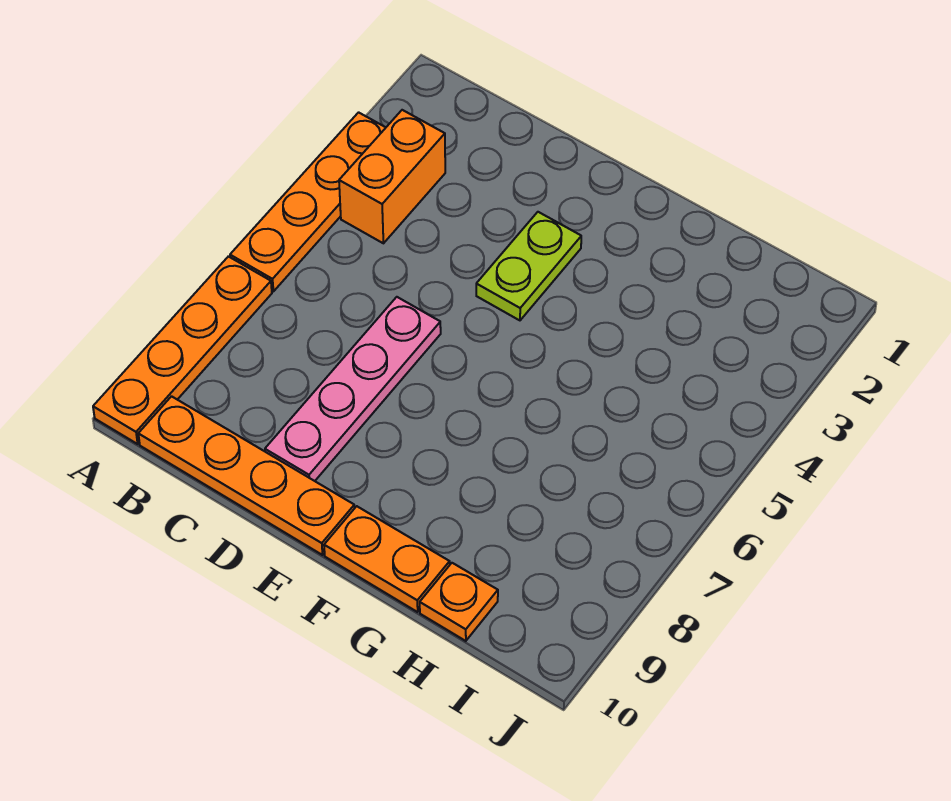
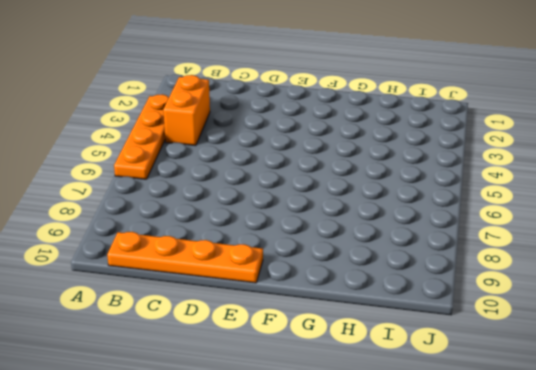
none -> orange plate A7:A10 level 1
none -> pink plate D6:D9 level 1

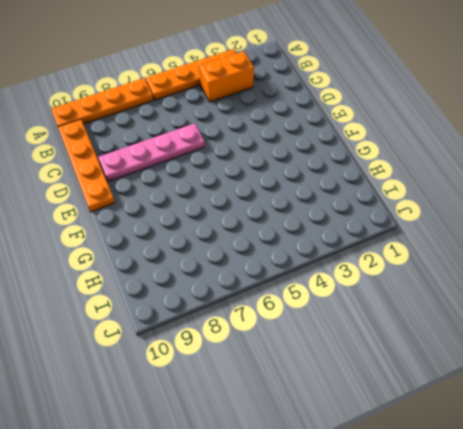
none -> lime plate E3:E4 level 1
none -> orange plate F10:G10 level 1

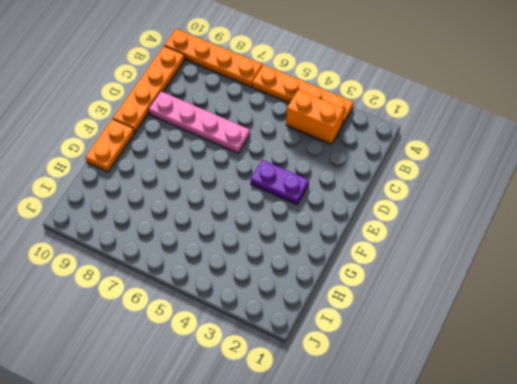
purple plate E3:E4 level 1 -> lime plate E3:E4 level 1
none -> orange plate H10 level 1

